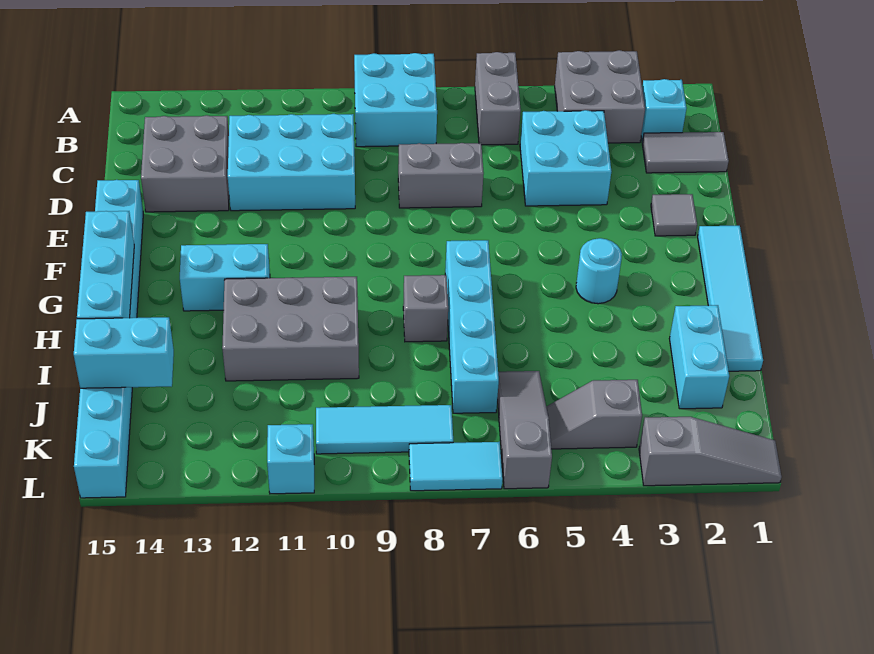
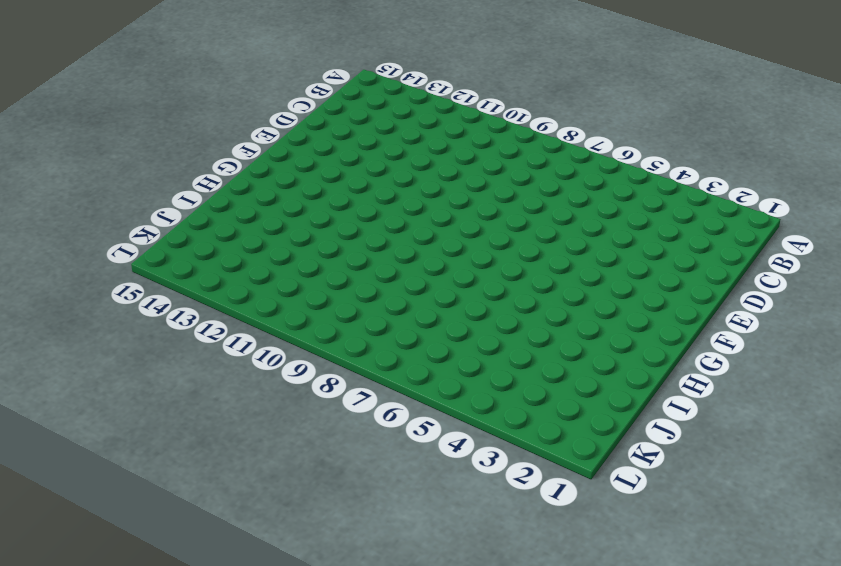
none -> grey brick A3:B4 level 1
none -> grey brick A6:B6 level 1
none -> cyan brick A8:B9 level 1

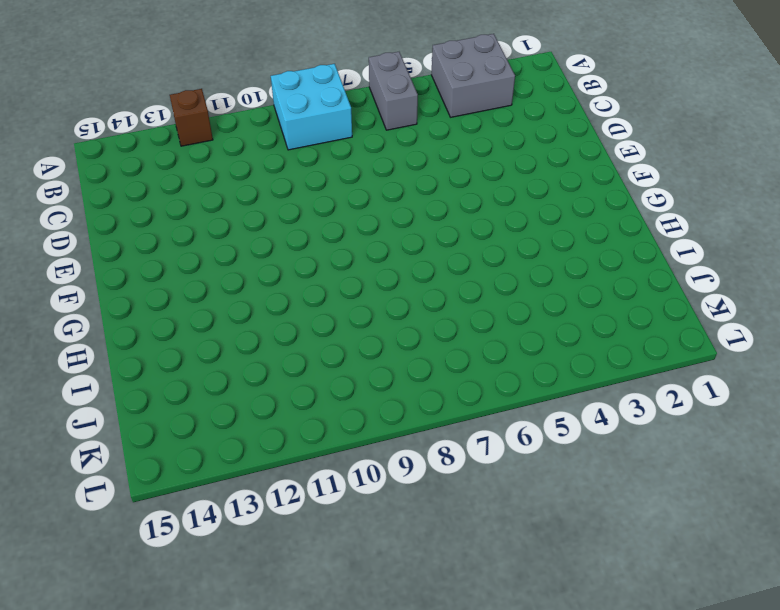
brown brick A12 level 1 -> none
none -> cyan brick B2 level 1
none -> grey tile C1:C2 level 1
none -> cyan brick C4:D5 level 1

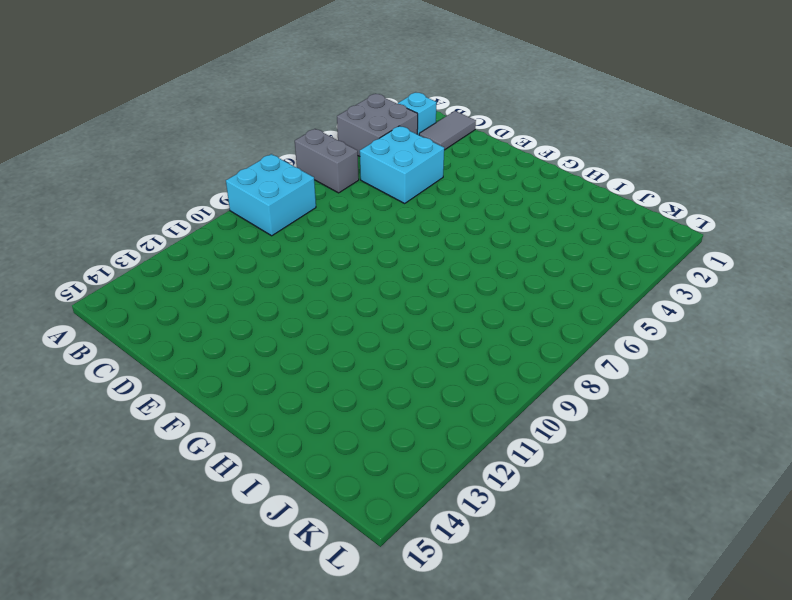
none -> cyan brick C10:D12 level 1
none -> grey brick C13:D14 level 1
none -> grey brick D7:D8 level 1

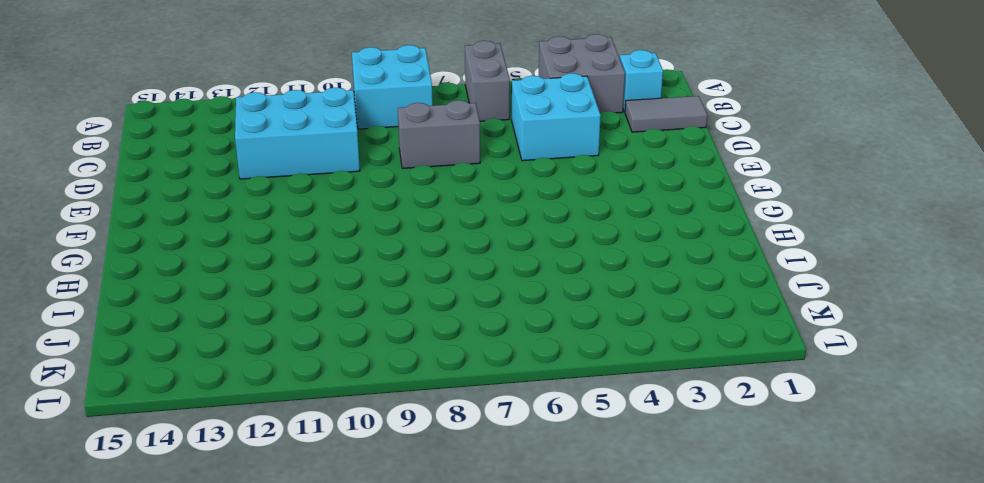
none -> grey brick C13:D14 level 1
none -> grey tile E2 level 1
none -> cyan brick E15:L15 level 1

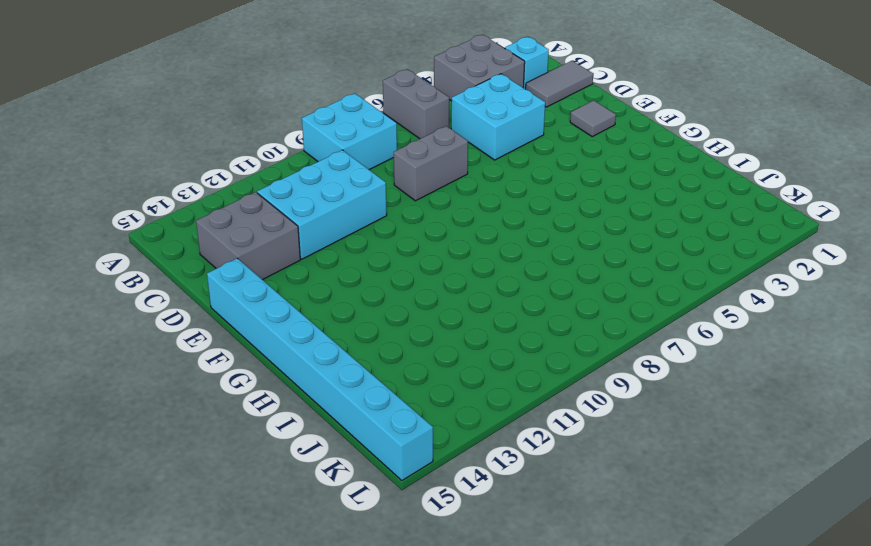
none -> cyan tile F1:I1 level 1
none -> cyan round brick G4 level 1
none -> cyan brick G7:J7 level 1

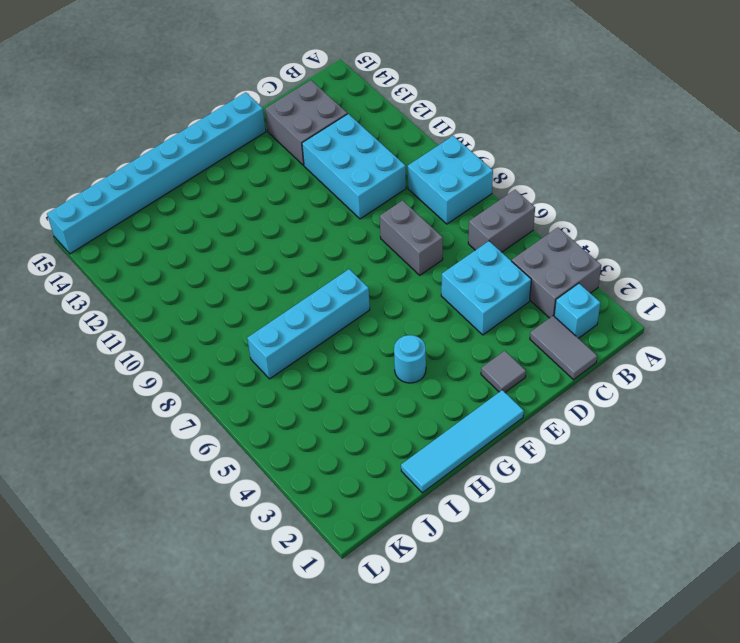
none -> cyan brick G12:G13 level 1
none -> grey brick H8 level 1
none -> grey brick H10:I12 level 1

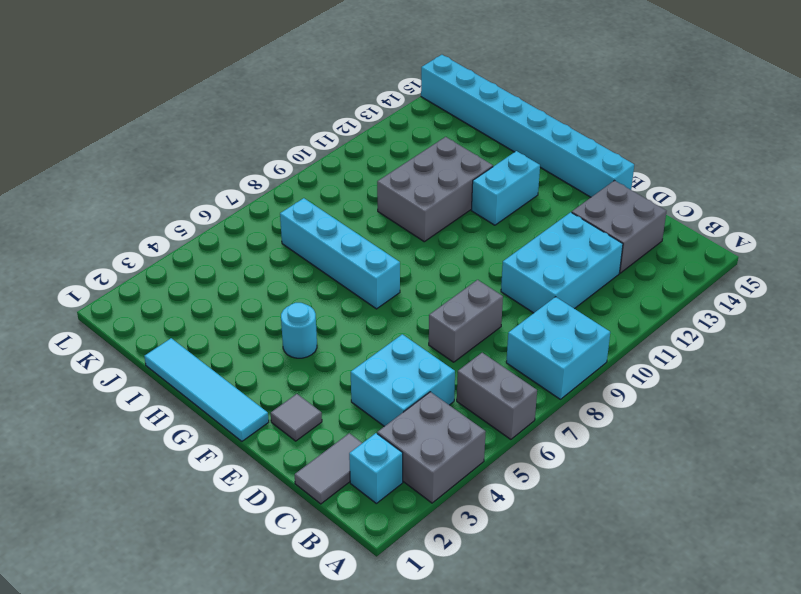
none -> grey brick H8 level 1
none -> cyan brick I2:J2 level 1
none -> grey slope J6:L6 level 1 top L

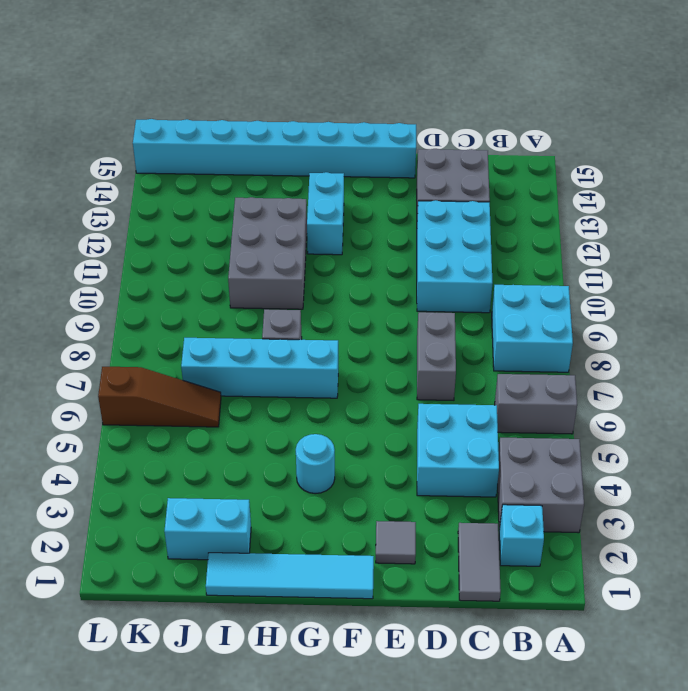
brown slope J6:L6 level 1 top L -> grey slope J6:L6 level 1 top L
none -> grey slope K4:K5 level 1 top 4
none -> cyan tile K8:K10 level 1
none -> grey slope L1:L3 level 1 top 3

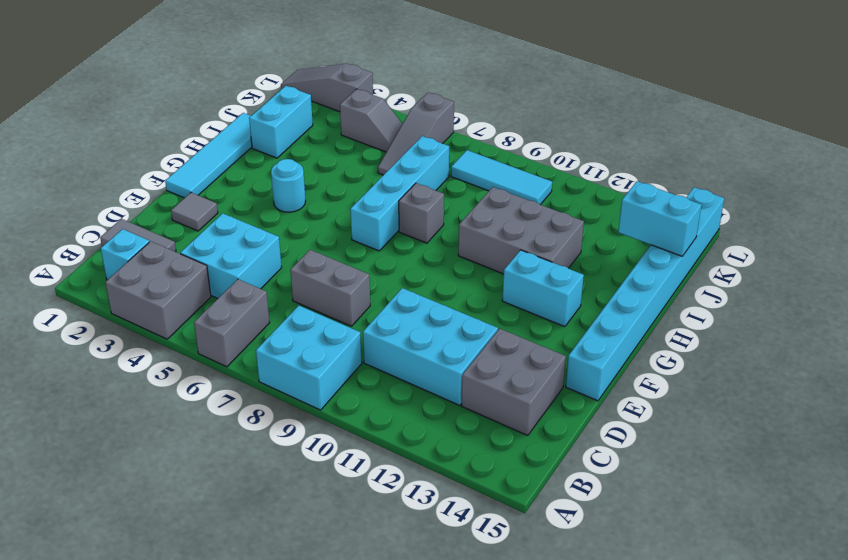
none -> cyan tile L7:L8 level 1
none -> cyan brick L11 level 1
none -> cyan brick G15:I15 level 2

